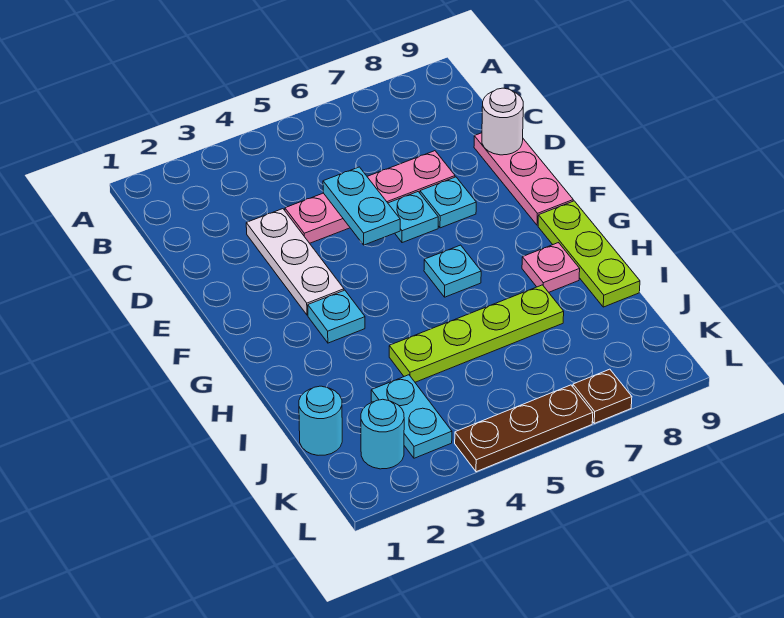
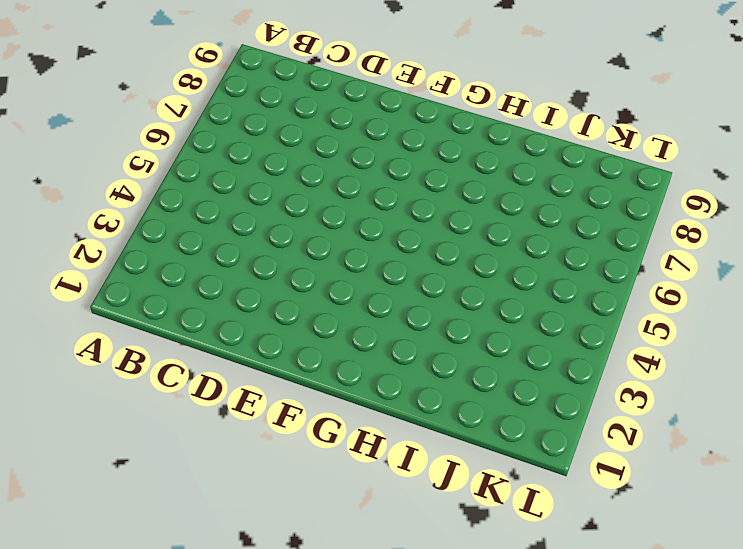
none -> white plate D3:F3 level 1
none -> pink plate D4:D7 level 1
none -> pink plate D9:F9 level 1

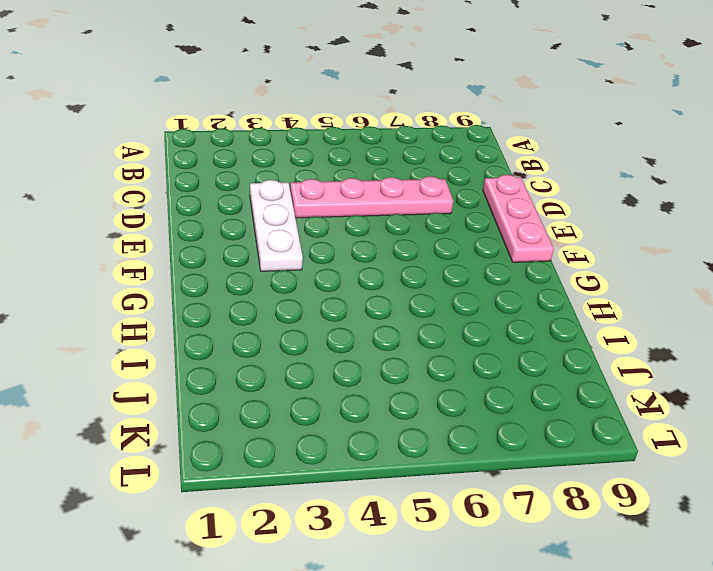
none -> cyan plate E6 level 1
none -> cyan plate E7 level 1
none -> cyan plate G3 level 1

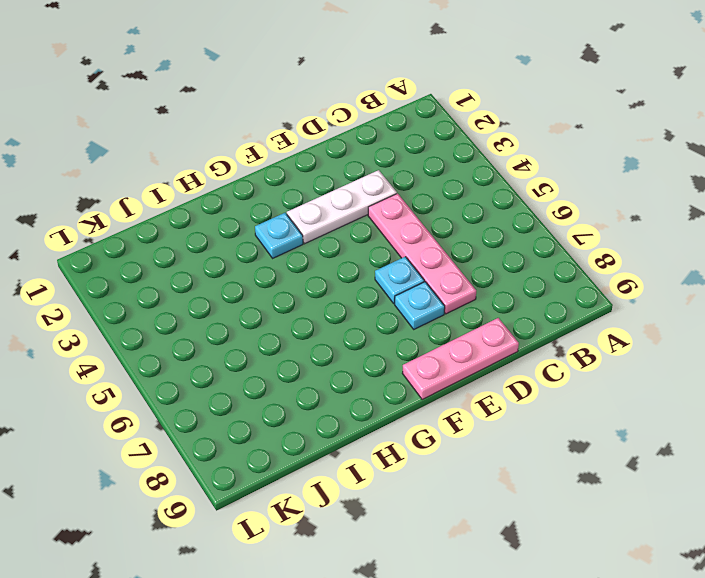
none -> cyan plate G6 level 1
none -> lime plate G9:I9 level 1
none -> pink plate H8 level 1

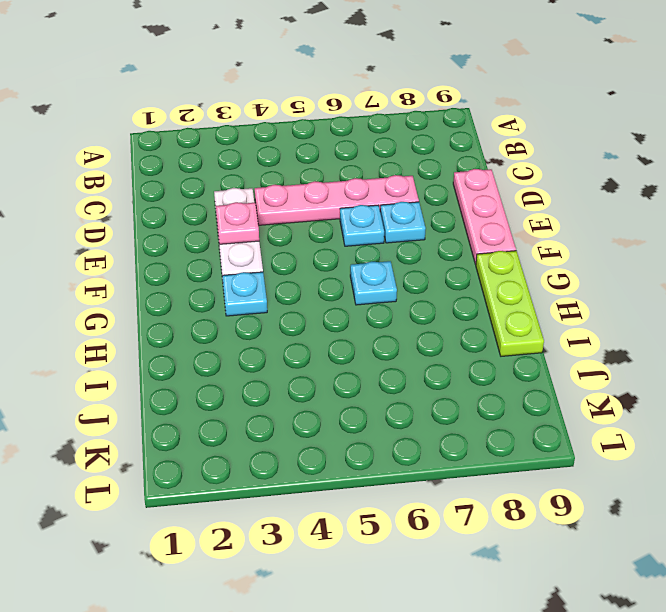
pink plate E3 level 2 -> pink plate H8 level 1
none -> lime plate I4:I7 level 1
none -> cyan round brick J1 level 1
none -> cyan plate J3:K3 level 1

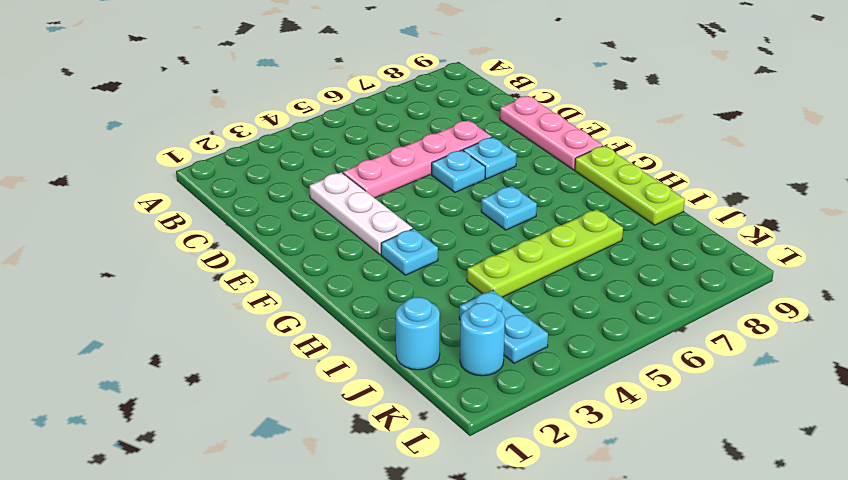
none -> pink plate H8 level 1
none -> brown plate L4:L6 level 1
none -> brown plate L7 level 1

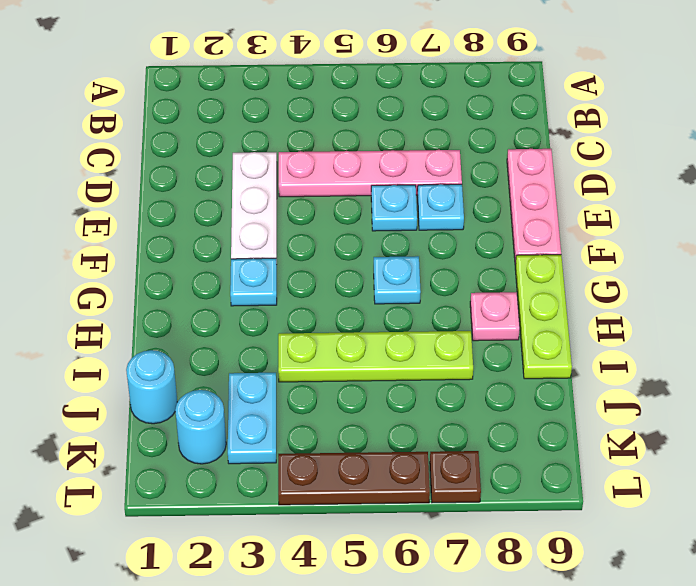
none -> cyan plate D5:E5 level 2
none -> white round brick D9 level 2

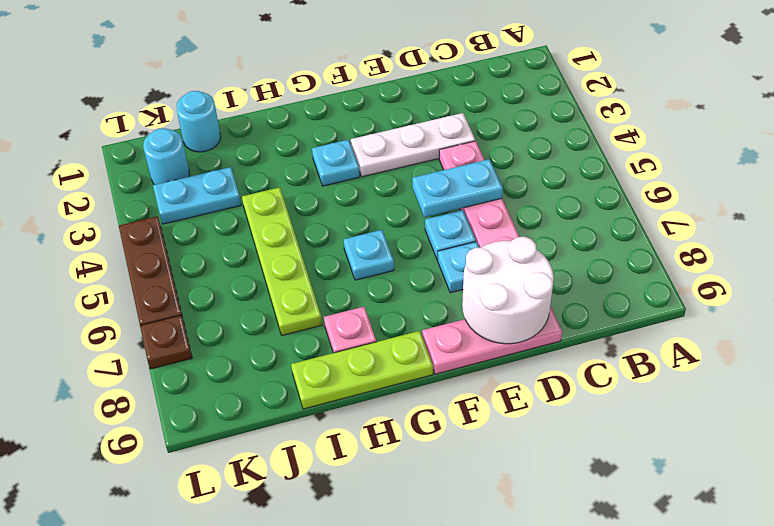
white round brick D8:E9 level 2 -> white round brick D9 level 2

